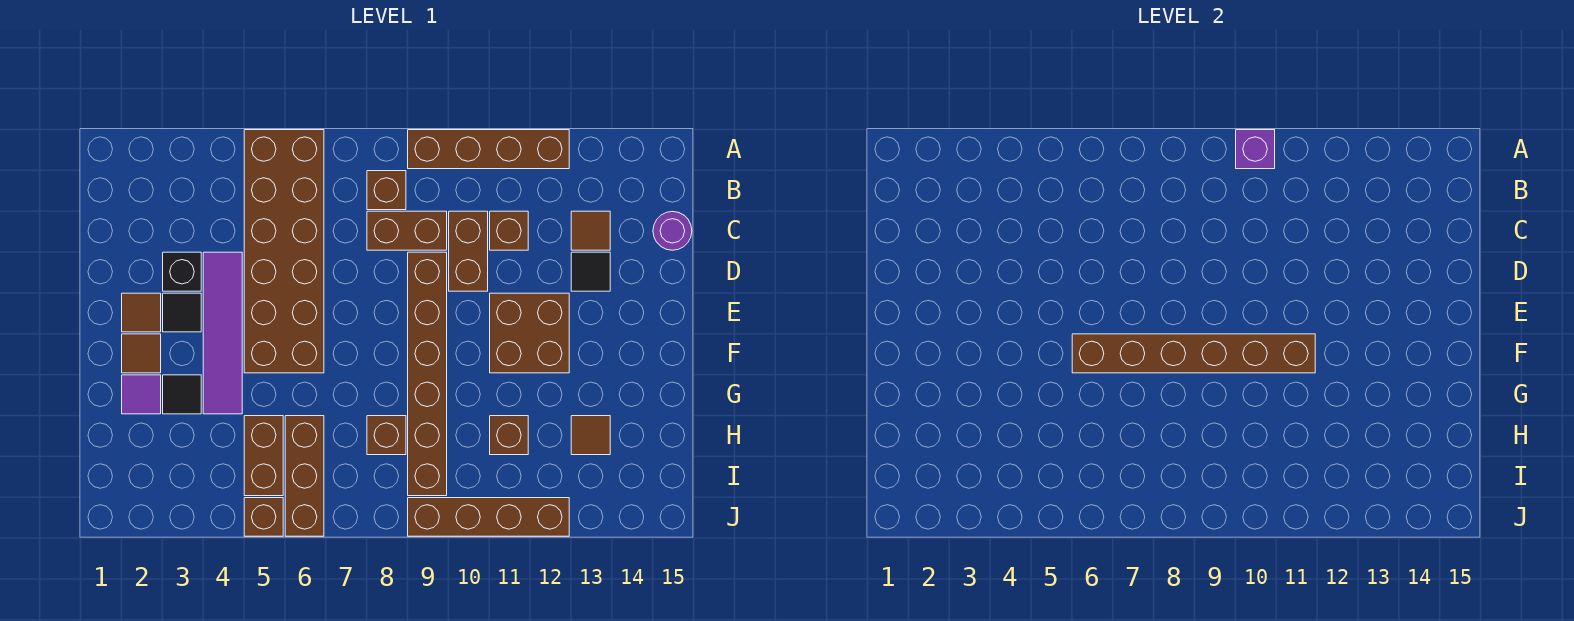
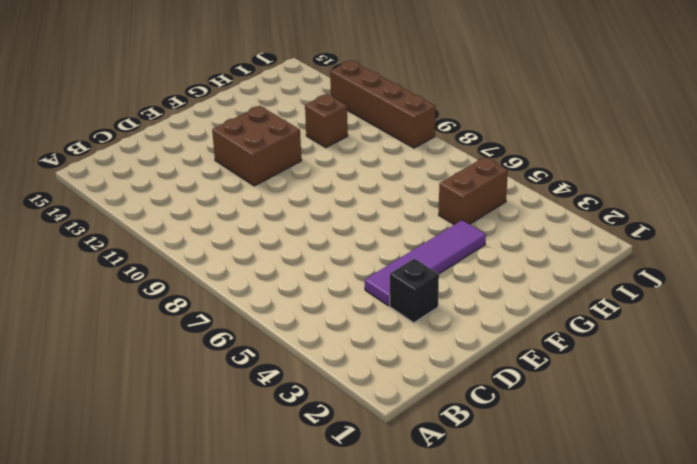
none -> brown brick A5:F6 level 1
none -> brown brick A9:A12 level 1
none -> brown brick B8 level 1

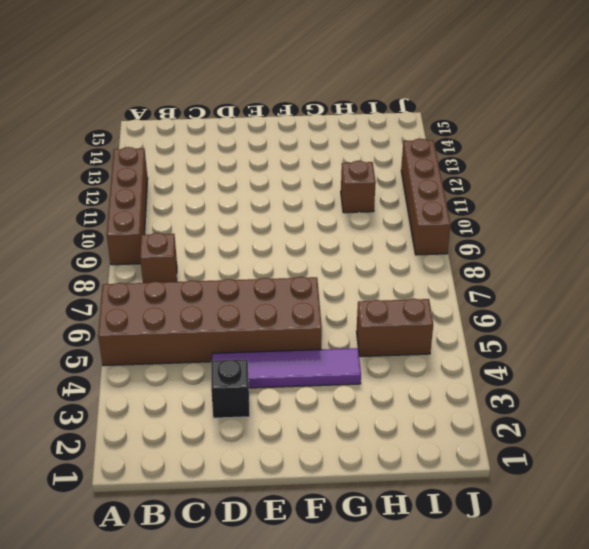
none -> brown brick C8:C9 level 1
none -> brown brick C10:D10 level 1
none -> brown brick C11 level 1

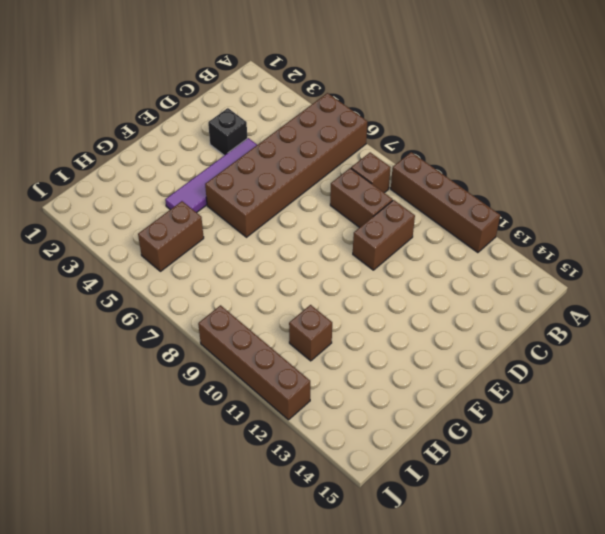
none -> brown brick C11 level 1
none -> brown tile C13 level 1
none -> purple round brick C15 level 1

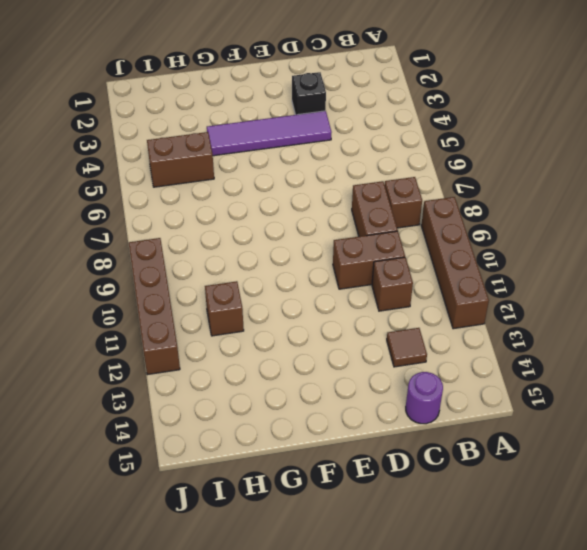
none -> brown brick A5:F6 level 1
none -> brown brick D9:I9 level 1
none -> black tile D13 level 1

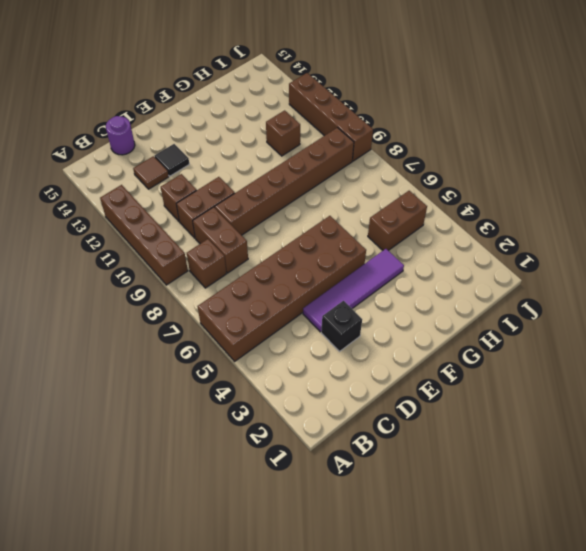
none -> brown tile E2 level 1
none -> black tile E3 level 1
none -> brown brick E11:F12 level 1

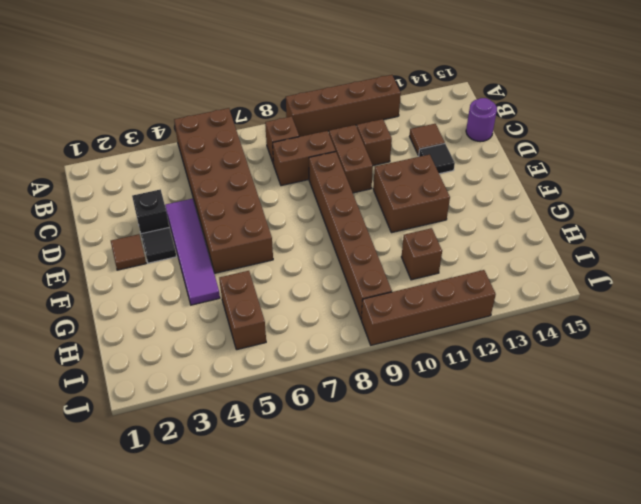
none -> brown tile F2 level 1
none -> purple tile G2 level 1
none -> black tile G3 level 1

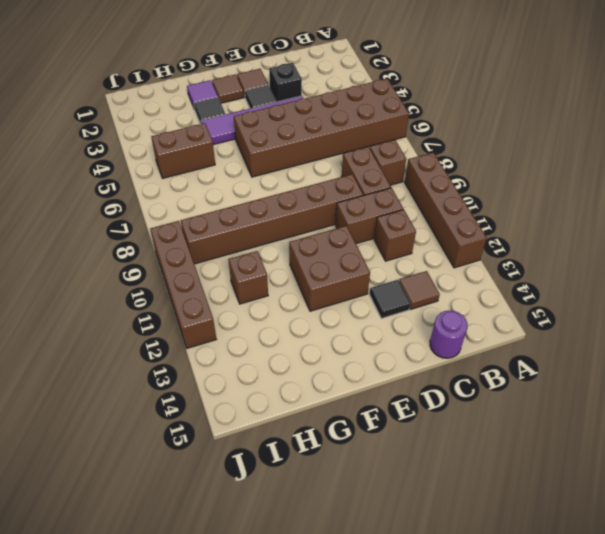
none -> brown brick H6:J6 level 1
none -> brown brick H8 level 1
none -> brown tile H13 level 1

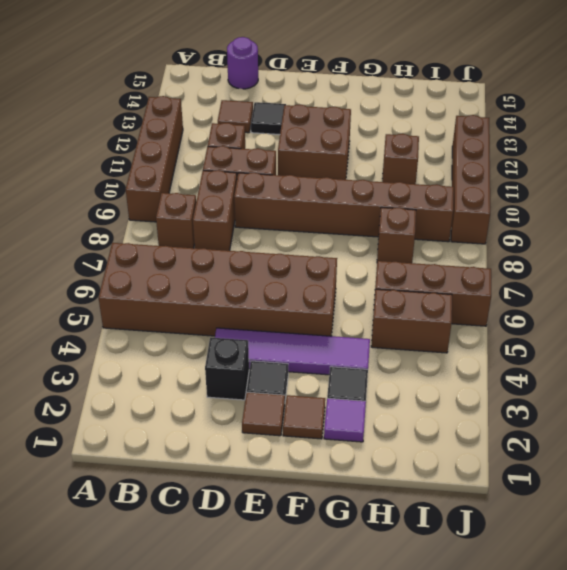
none -> brown tile H13 level 1
none -> brown brick J5 level 1
none -> purple brick A10 level 2

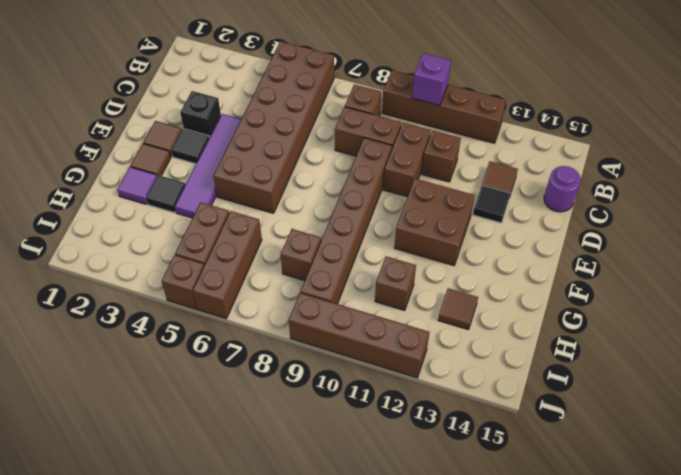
none -> brown brick F6:F11 level 2

